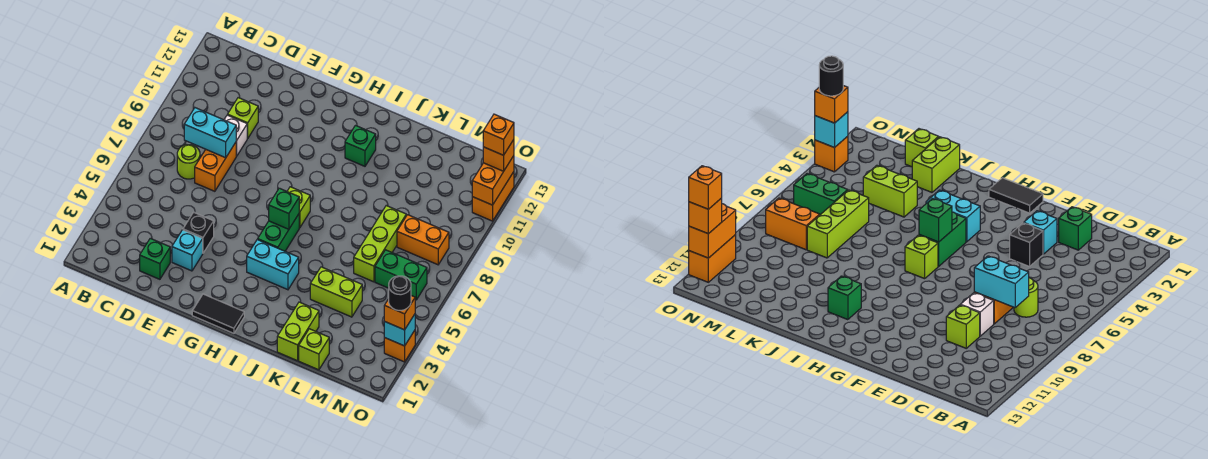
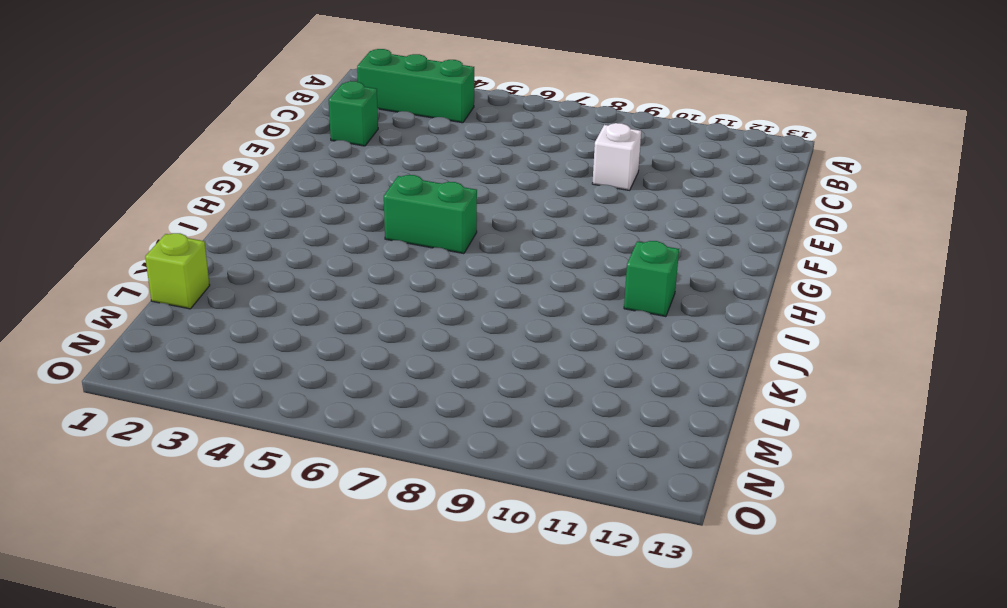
green brick B2:B4 level 1 -> none
none -> lime round brick C7 level 1
none -> orange brick D7:D8 level 1
none -> lime brick D10 level 1

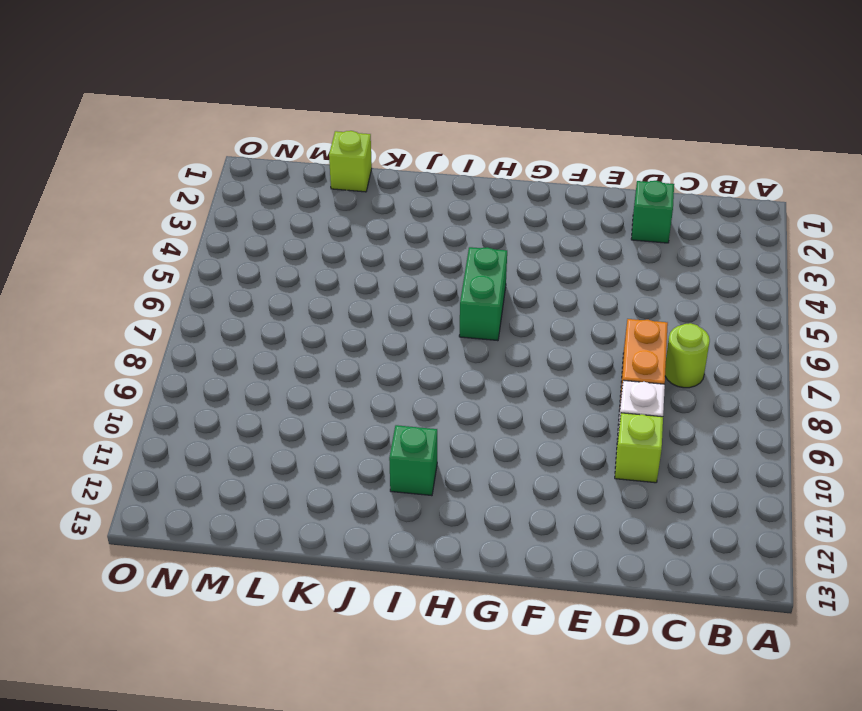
none -> cyan brick E3 level 1
none -> black brick E4 level 1
none -> black tile G1:H1 level 1

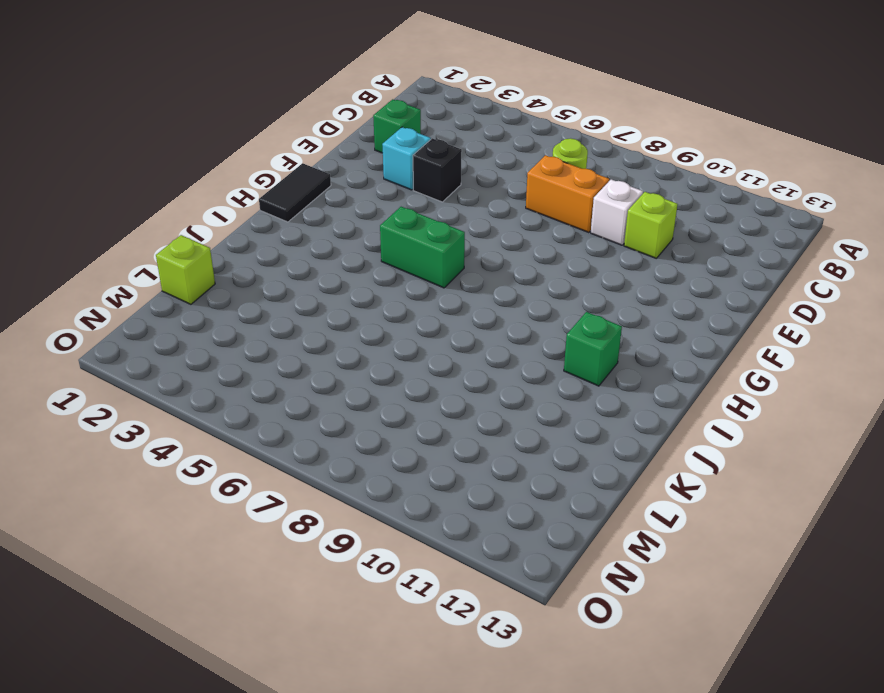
none -> cyan brick H4:I4 level 1
none -> lime brick H7 level 1
none -> lime brick K1:K2 level 1

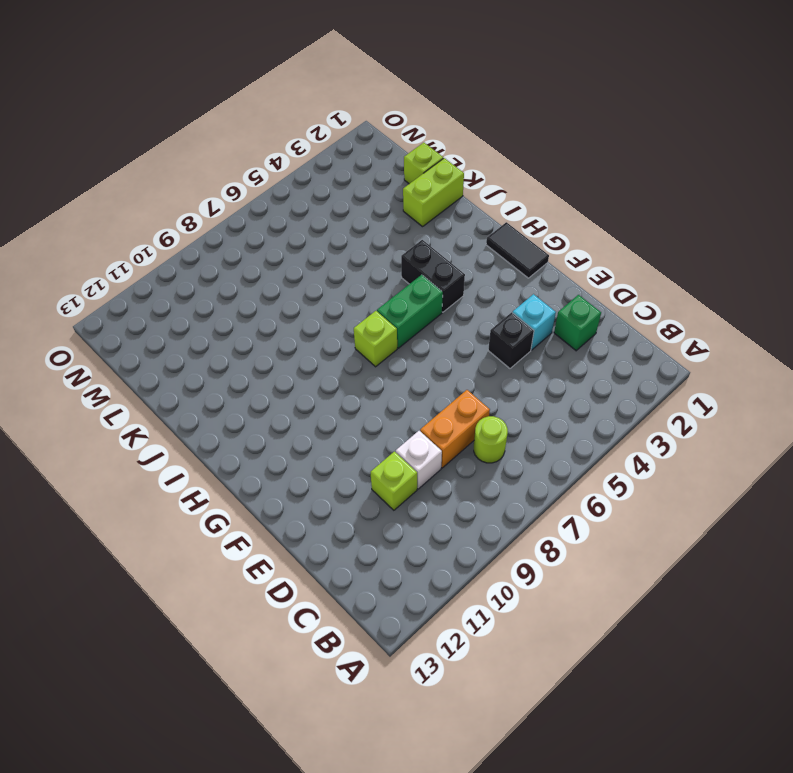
black brick H4:I4 level 1 -> cyan brick H4:I4 level 1
none -> green brick I11 level 1
none -> lime brick K4:L4 level 1
none -> lime brick L6:L8 level 1

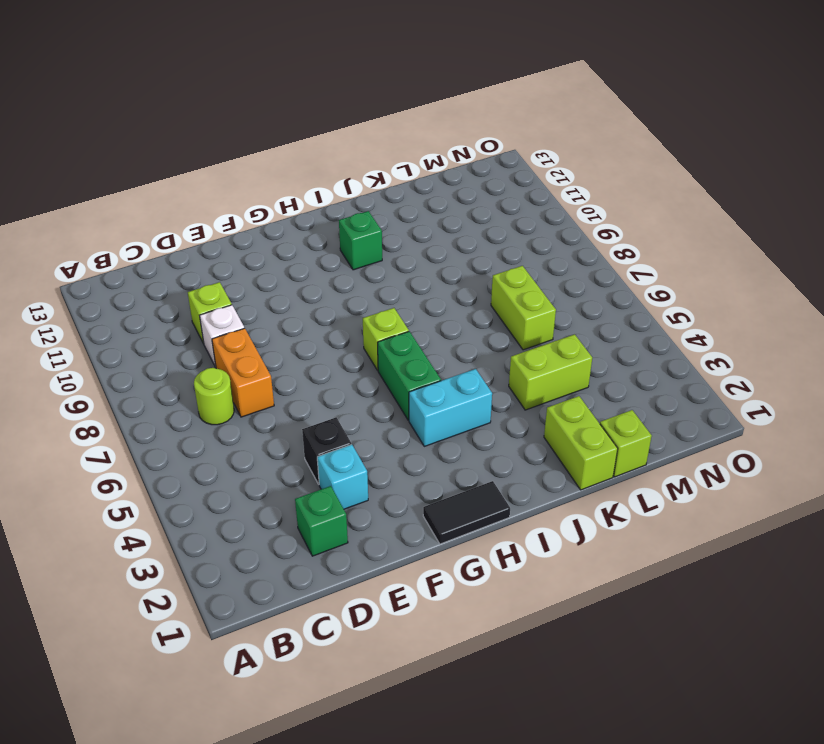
lime brick L6:L7 level 1 -> lime brick L6:L8 level 1
none -> green brick M6:N6 level 1
none -> orange brick M8:N8 level 1
none -> orange brick O3 level 1

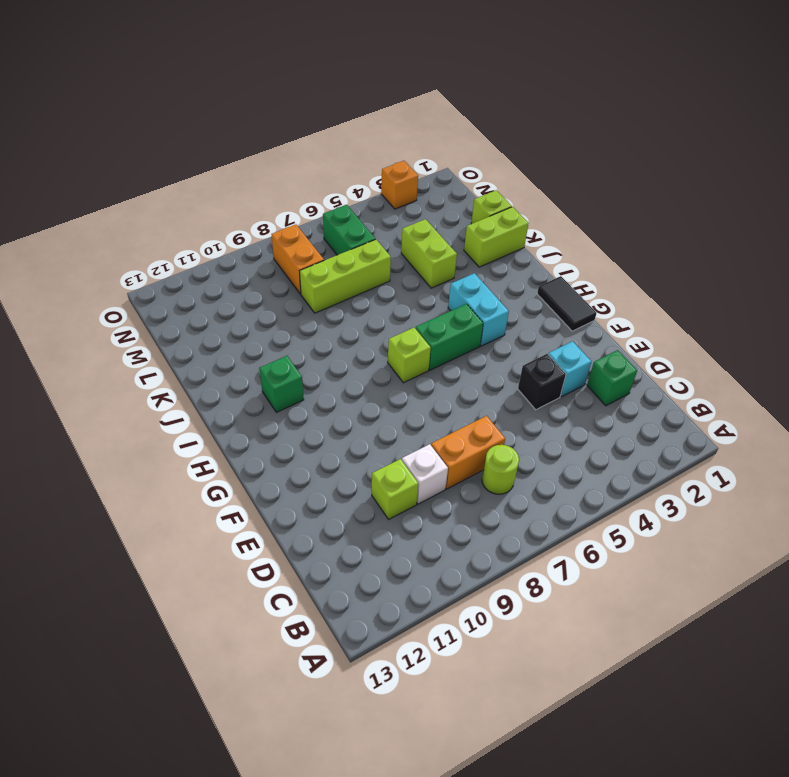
none -> orange brick O11:O12 level 1
none -> cyan brick C8:D8 level 2
none -> green brick H6 level 2

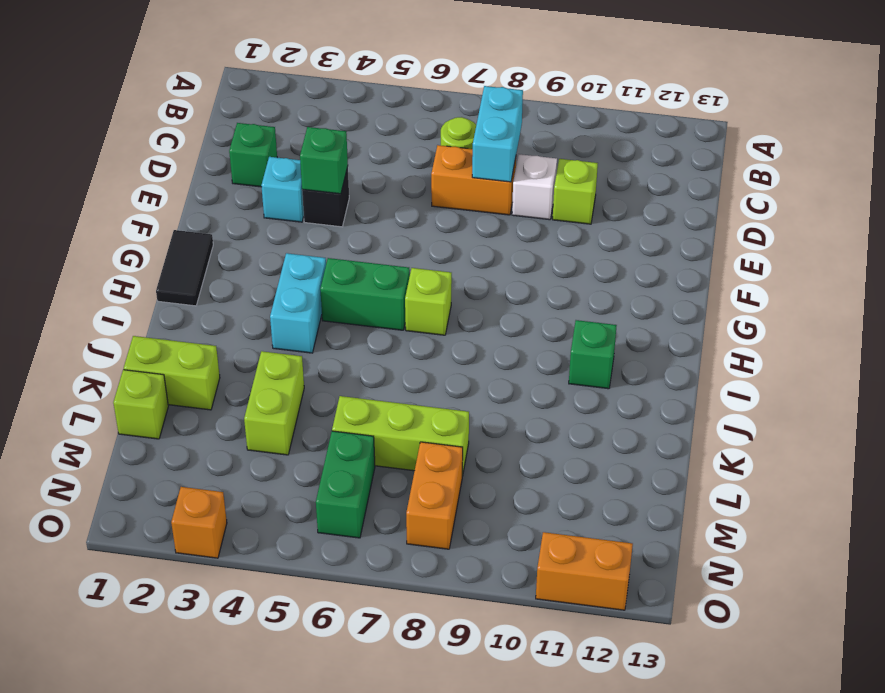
green brick E4 level 2 -> green brick H6 level 2
none -> cyan brick O3 level 2
none -> orange brick O11:O12 level 2
none -> orange brick O3 level 3

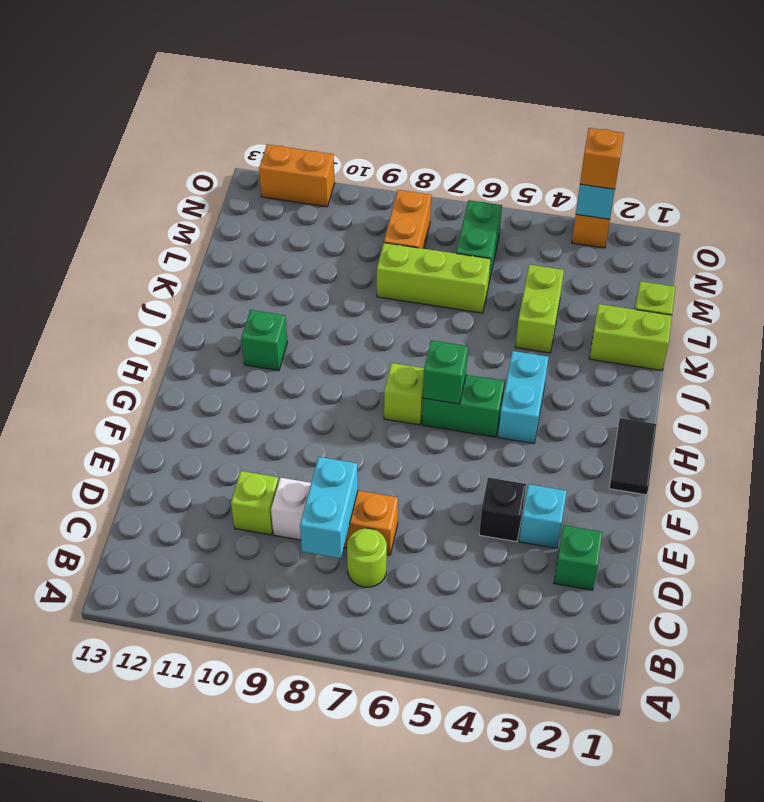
none -> orange brick O11:O12 level 2
none -> orange brick O12 level 3
none -> black round brick O3 level 4

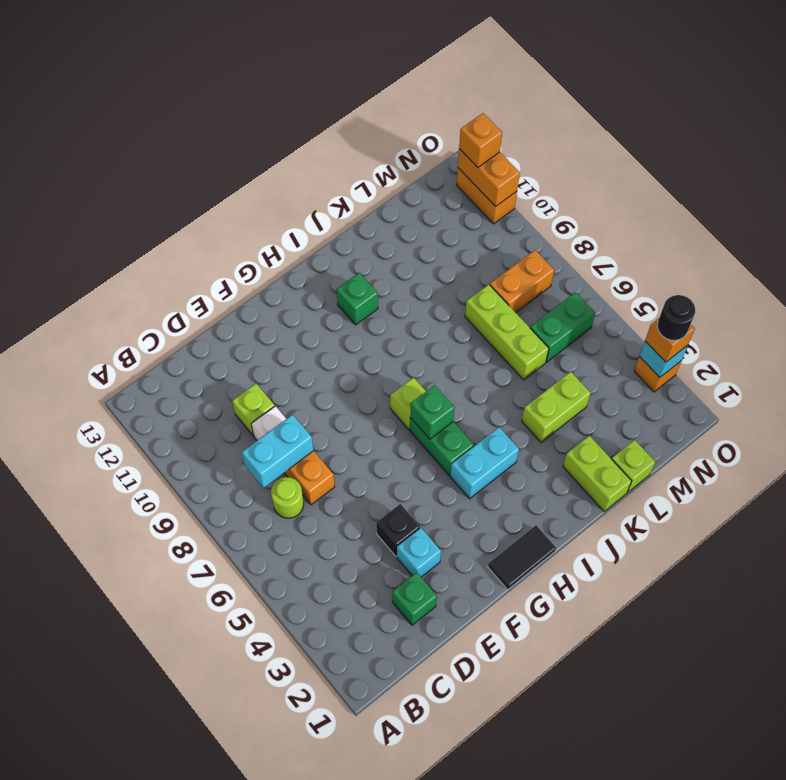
none -> orange brick O12 level 4

